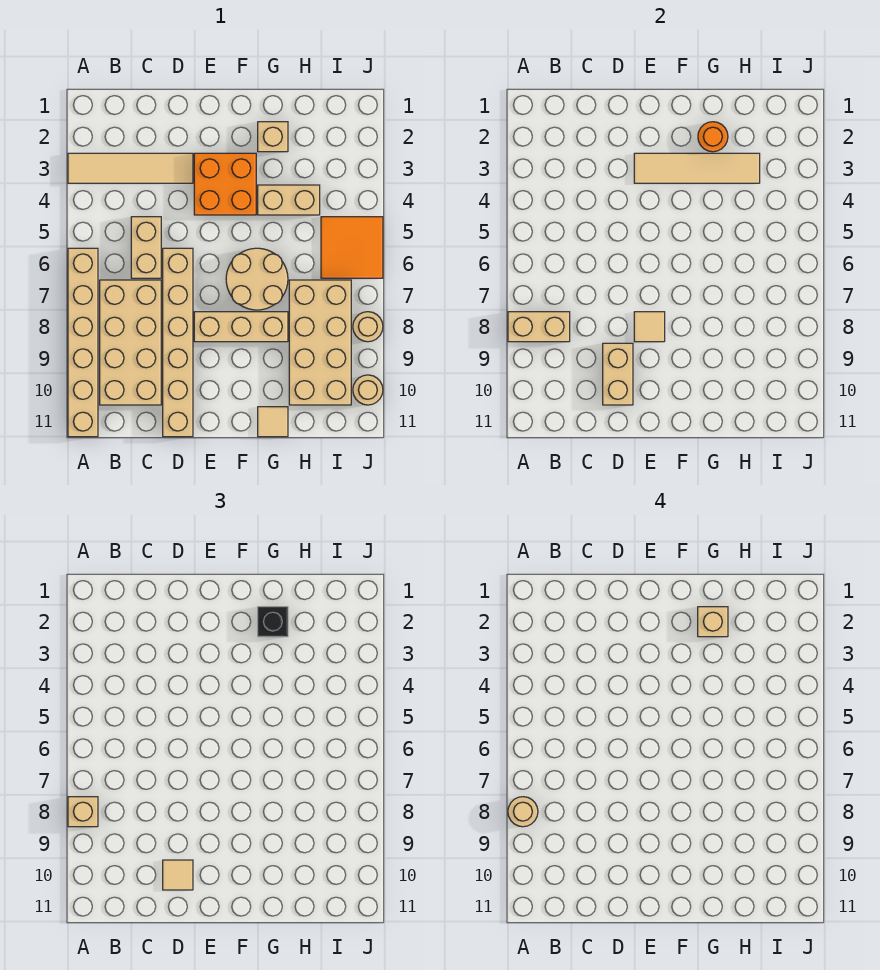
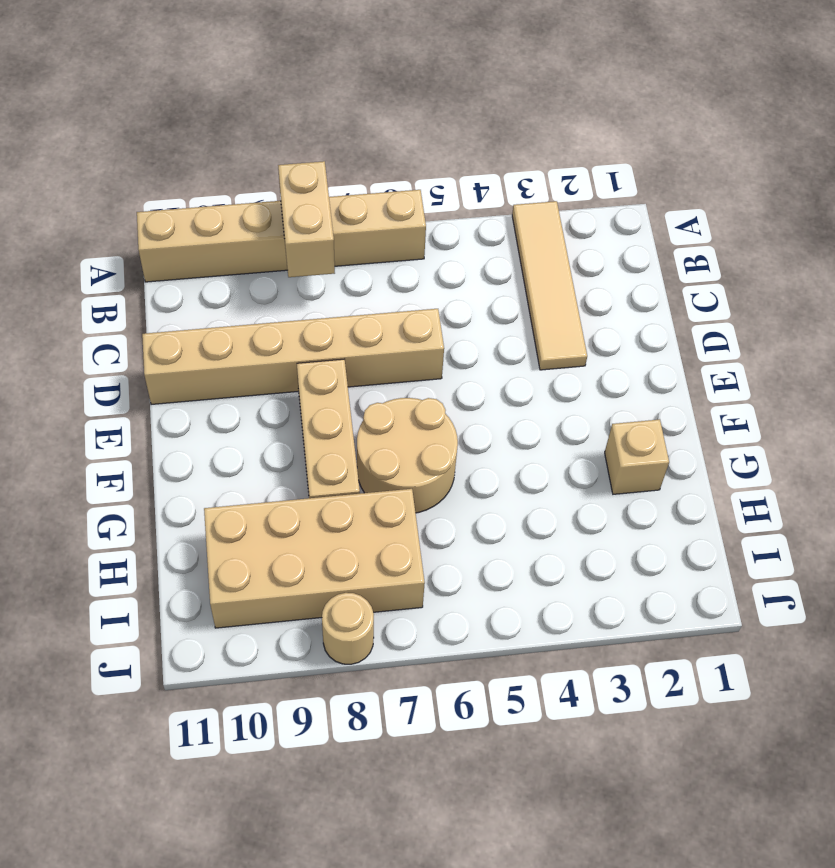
none -> tan brick B7:C10 level 1
none -> tan brick C5:C6 level 1
none -> orange brick E3:F4 level 1

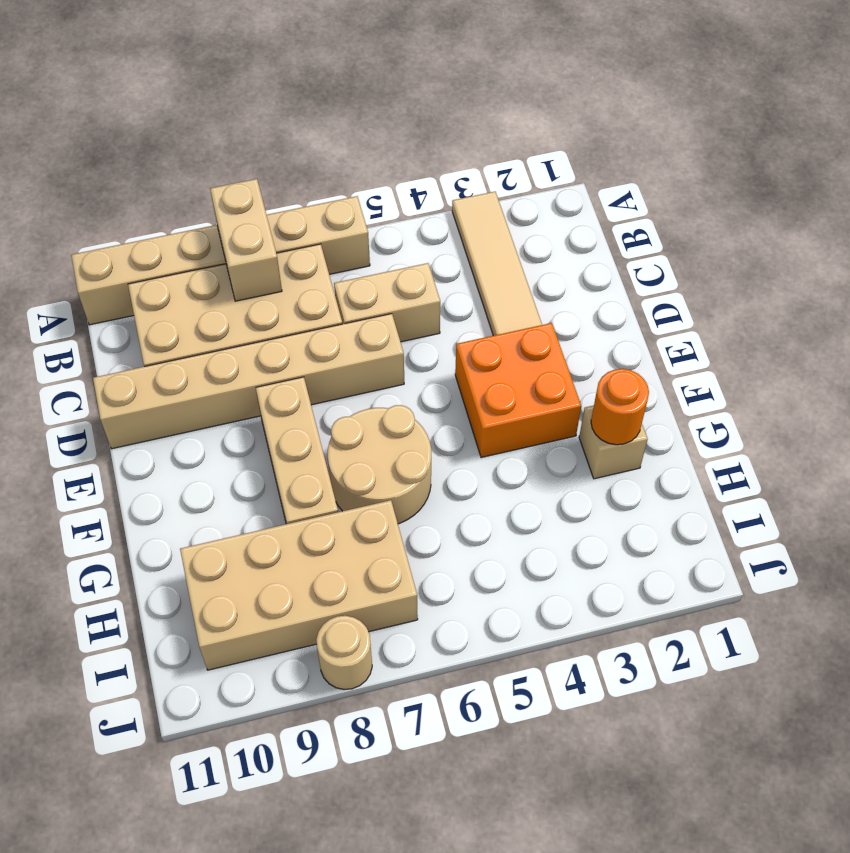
none -> tan brick G4:H4 level 1
none -> tan tile G11 level 1
none -> orange tile I5:J6 level 1

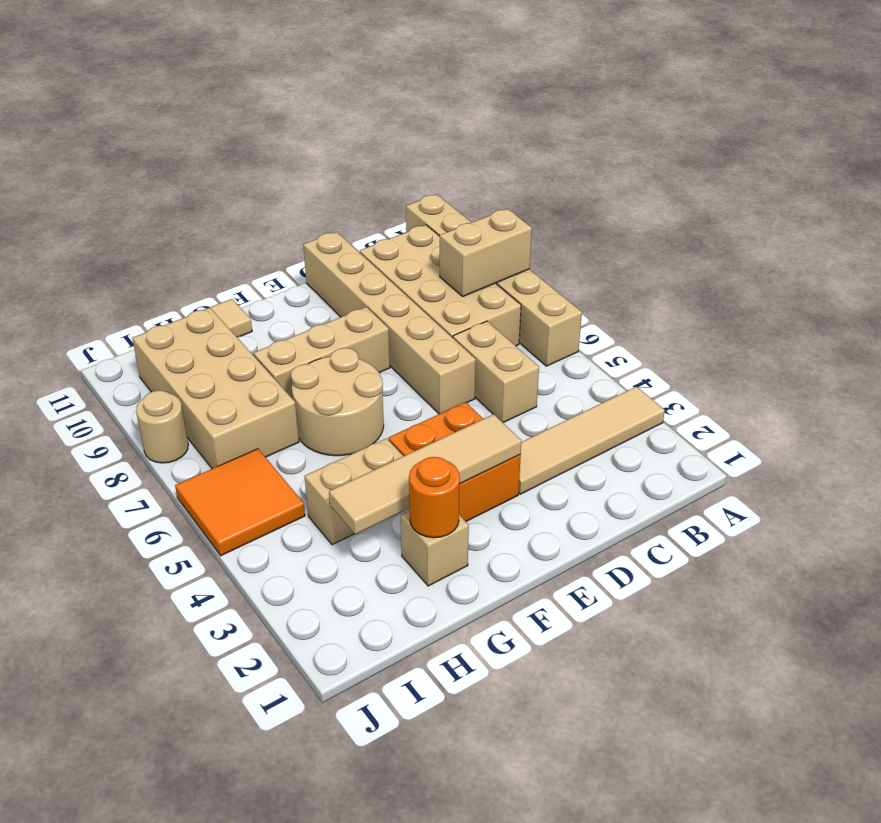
none -> tan round brick J10 level 1
none -> tan brick D9:D10 level 2
none -> tan tile E8 level 2

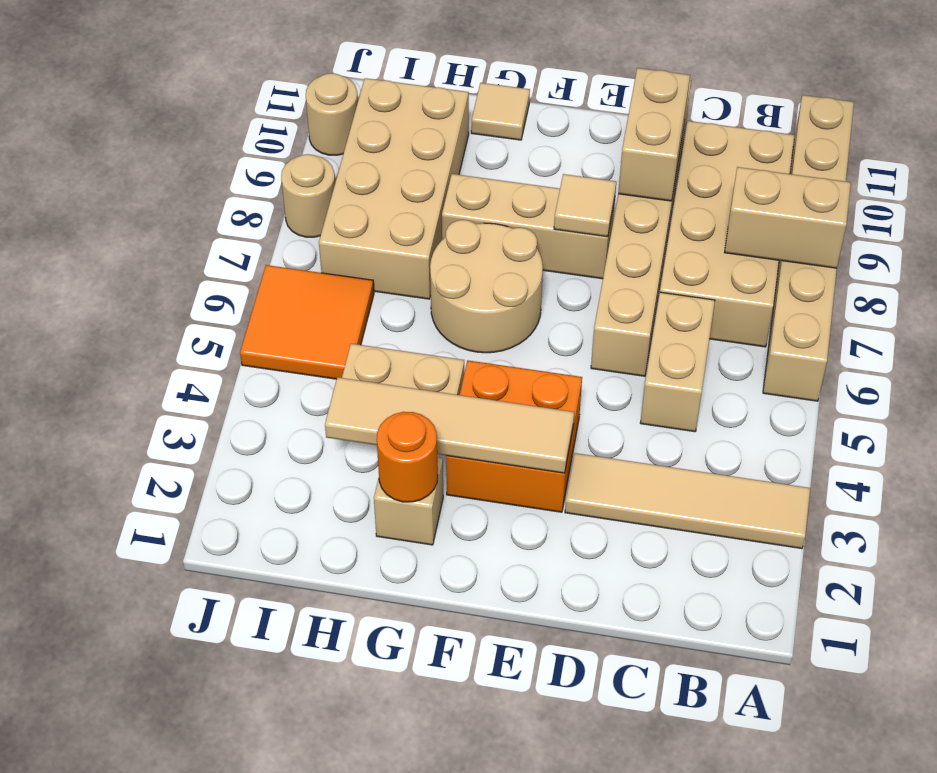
none -> tan brick A8 level 3
none -> tan tile D10 level 3
none -> black brick G2 level 3

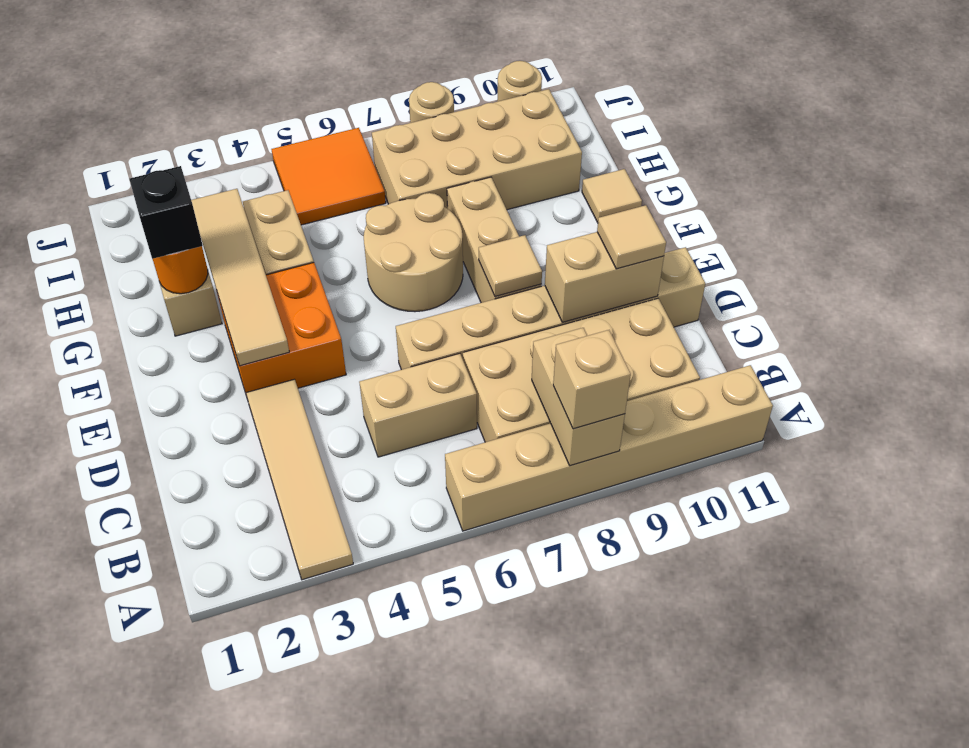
none -> tan round brick A8 level 4
none -> tan brick G2 level 4

